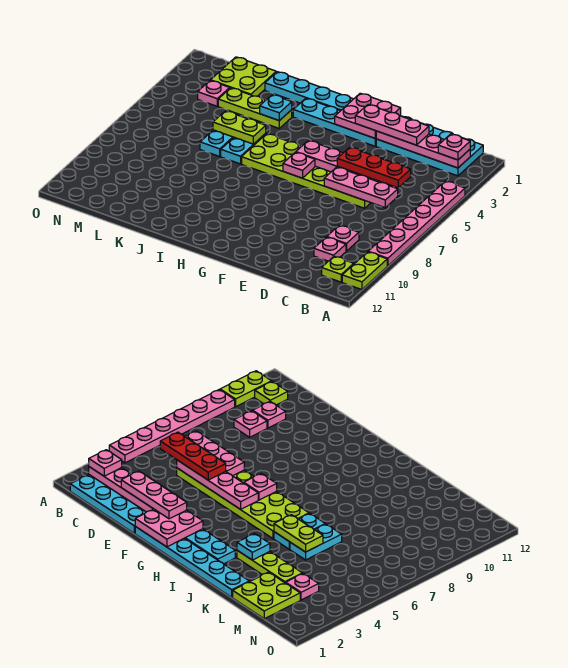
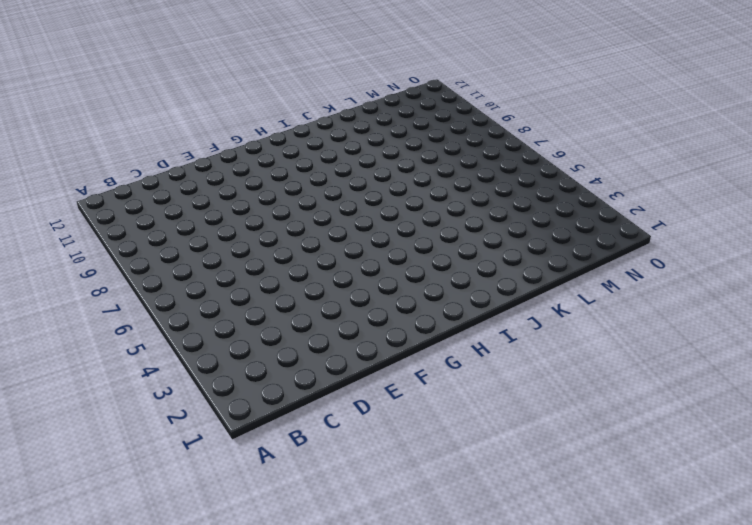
none -> pink plate A4:A9 level 1
none -> lime plate A10:A11 level 1
none -> cyan plate B1:E2 level 1

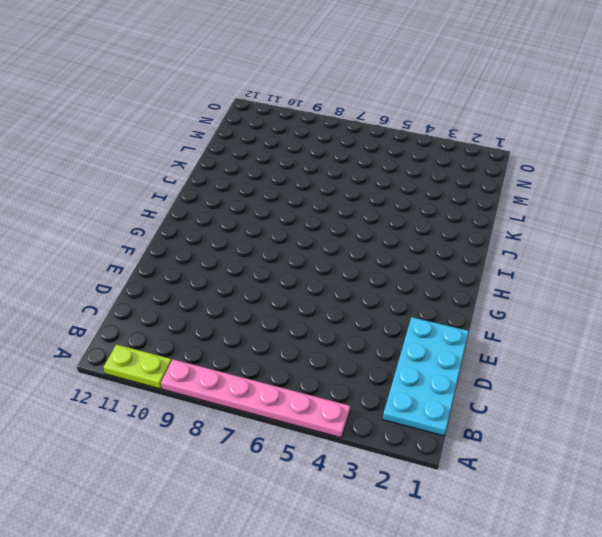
none -> lime plate B11 level 1
none -> pink plate C9 level 1
none -> pink plate C10 level 1

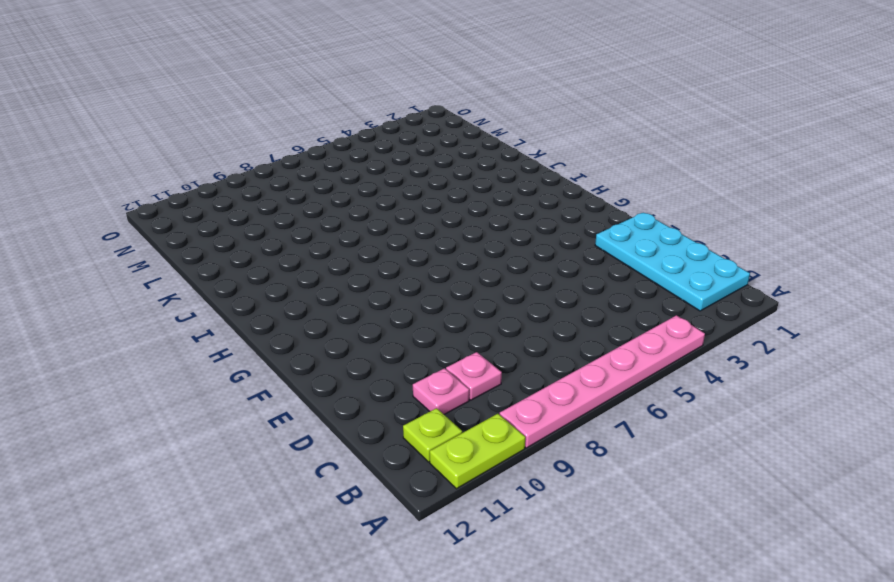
none -> lime plate D5:I6 level 1
none -> cyan plate F1:K1 level 1
none -> cyan plate F2:I2 level 1

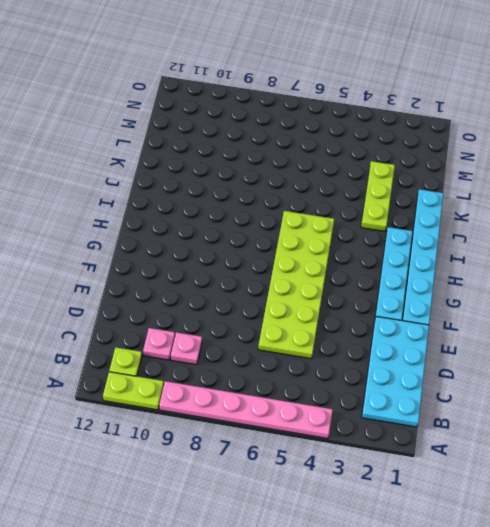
none -> cyan plate J5:J6 level 1
none -> cyan plate K5:K6 level 1
none -> lime plate L1:M2 level 1

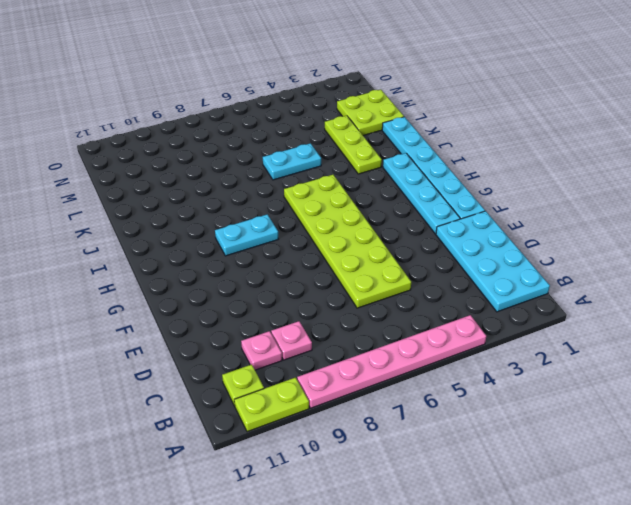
cyan plate H8:H9 level 1 -> cyan plate J5:J6 level 1
none -> pink plate M3 level 1
none -> pink plate B2:E2 level 2
none -> pink plate C6:E6 level 2

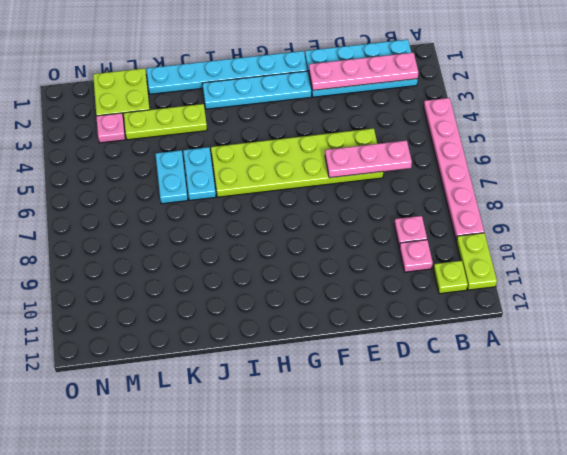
none -> pink plate D5:G5 level 2
none -> pink plate F1:G2 level 2
none -> pink plate G6 level 2

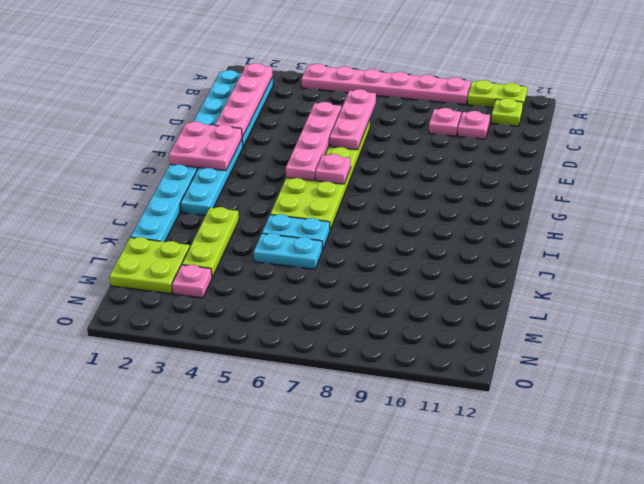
none -> cyan plate J3 level 2
none -> lime plate J5:K5 level 2
none -> pink plate B2 level 3

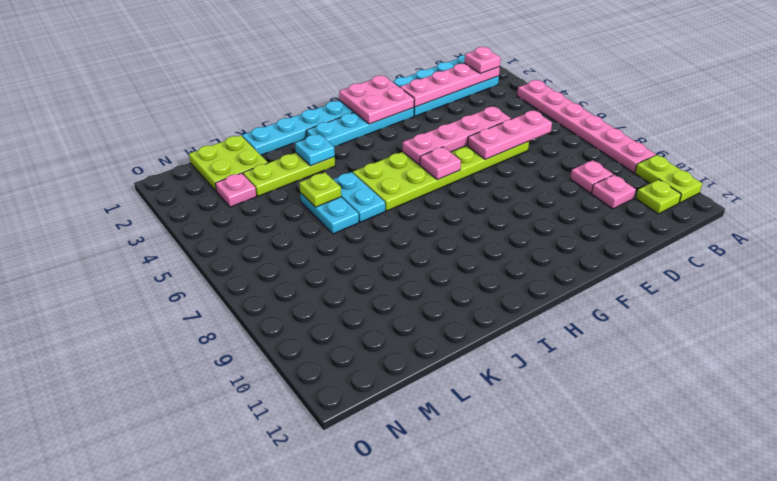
lime plate K5 level 2 -> lime plate J5:K5 level 2
none -> red plate C5:E5 level 3
none -> pink plate D2:F2 level 3

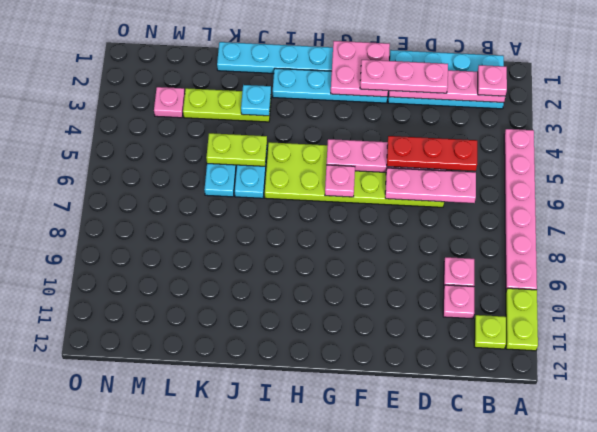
none -> lime plate L1:M2 level 1

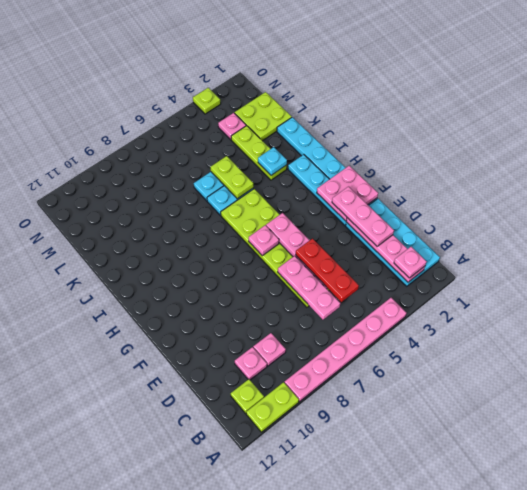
lime plate O3 level 1 -> none

